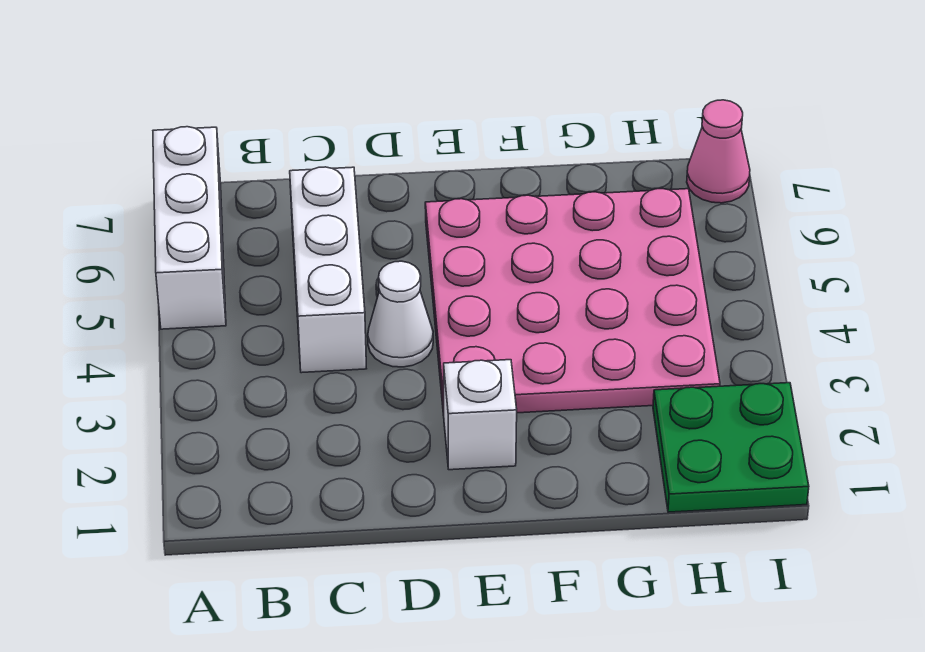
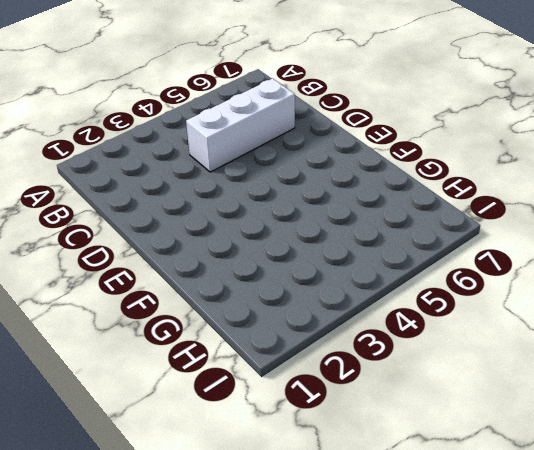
none -> white brick A5:A7 level 1
none -> white cone D4 level 1

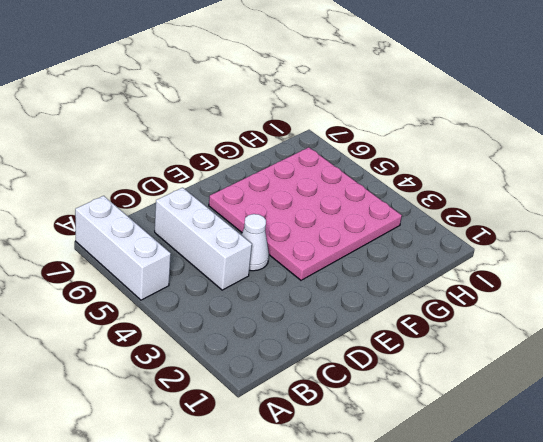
none -> white brick E2 level 1
none -> green plate H1:I2 level 1

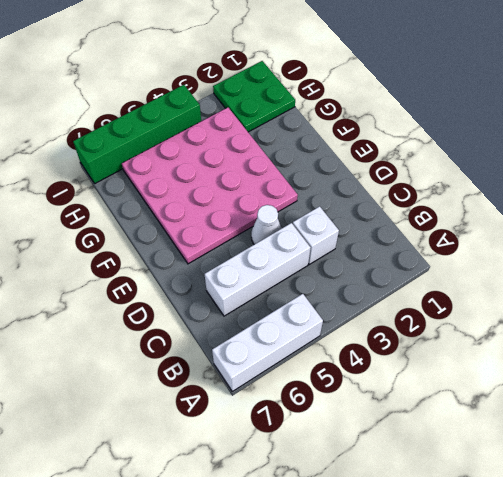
white brick C3 level 1 -> white brick E2 level 1
green brick I4:I7 level 1 -> pink cone I7 level 1

